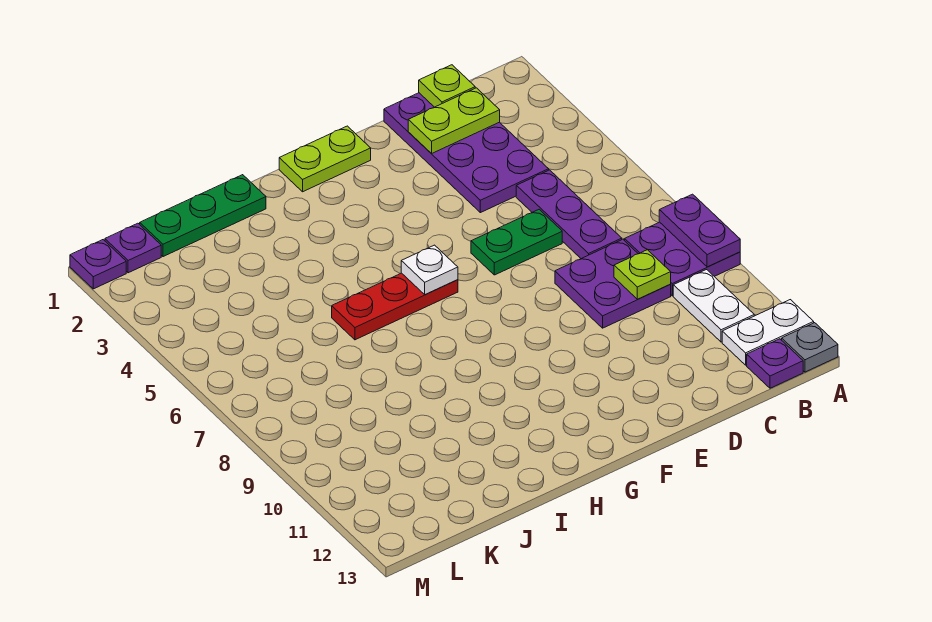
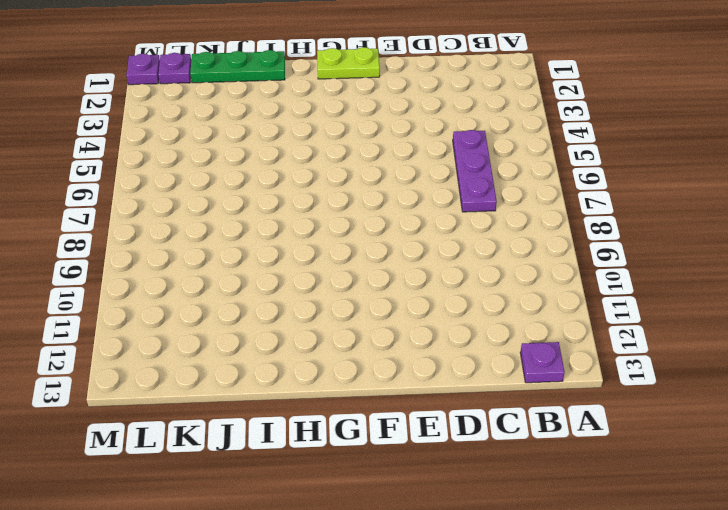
none -> purple plate A8:B9 level 1
none -> white plate A12:B12 level 1
none -> grey plate A13 level 1

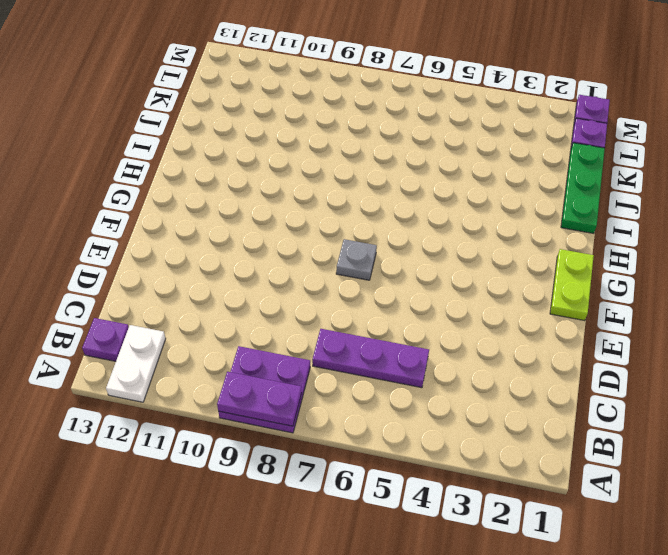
grey plate F7 level 1 -> grey plate A13 level 1
none -> white plate B10:B11 level 1
none -> purple plate C1:D4 level 1
none -> purple plate C8:D9 level 1

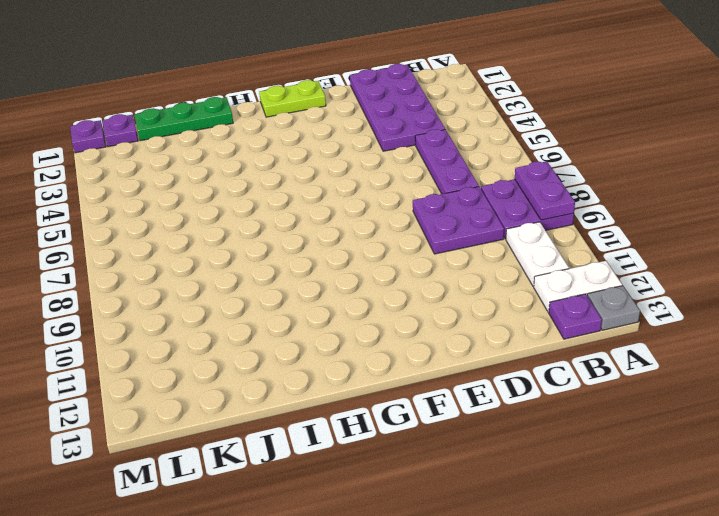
none -> green plate D6:E6 level 1
none -> red plate G6:I6 level 1
none -> lime plate C1 level 2

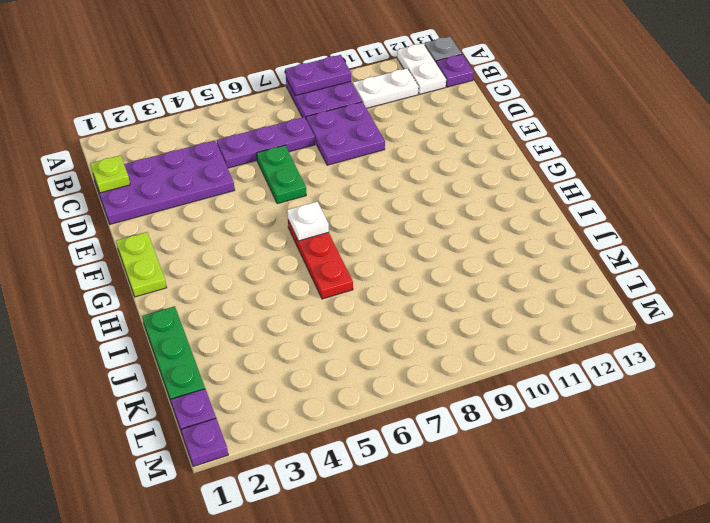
none -> lime plate C2:D2 level 2
none -> lime plate C9 level 2

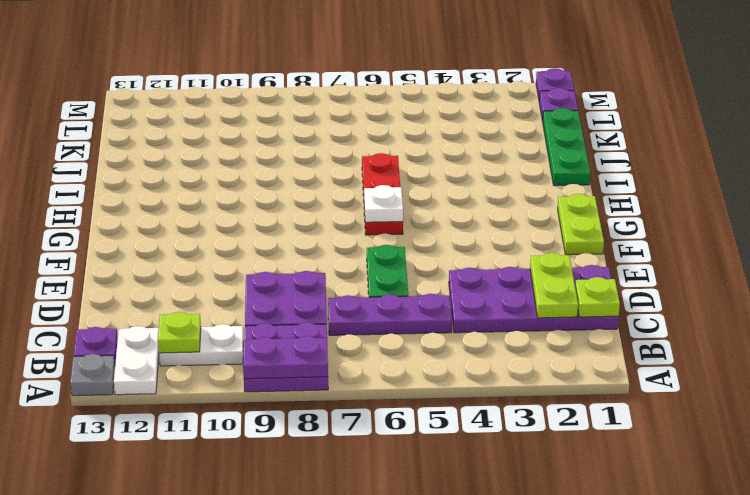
lime plate B11 level 2 -> lime plate C9 level 2

